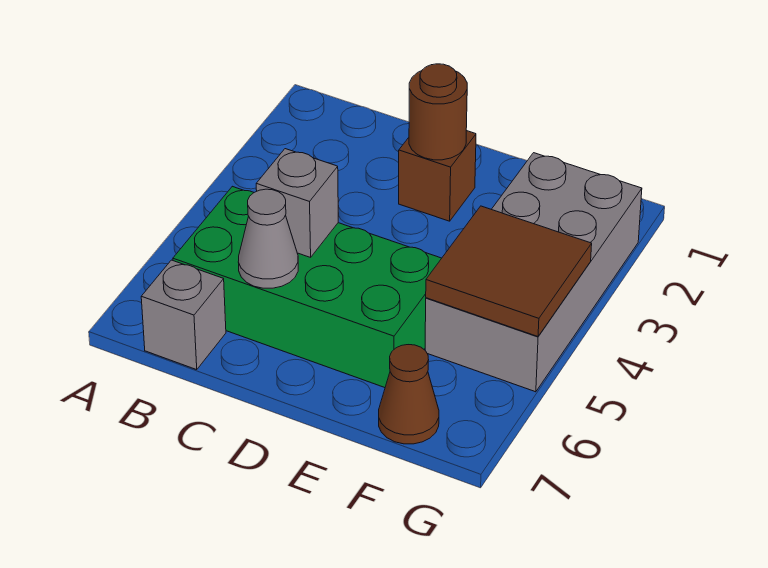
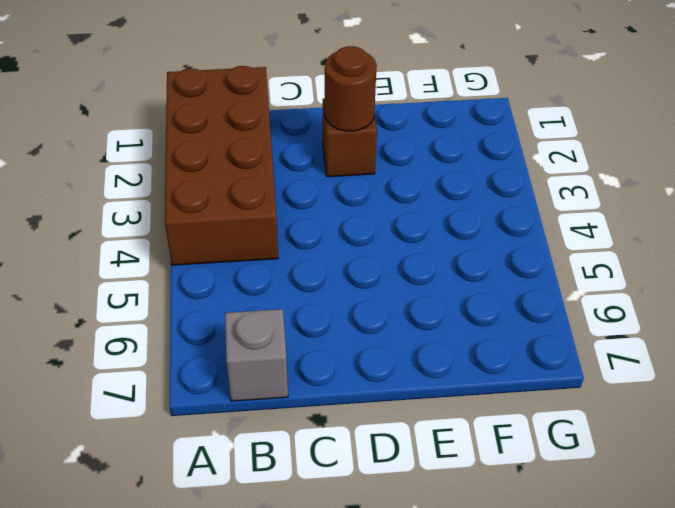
brown brick A1:B4 level 1 -> none
none -> green brick B5:E6 level 1
none -> grey brick F2:G5 level 1

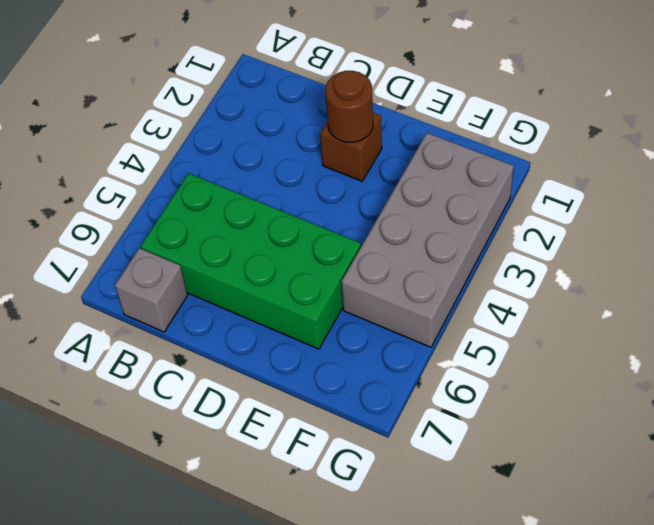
none -> brown cone F7 level 1
none -> grey brick C5 level 2

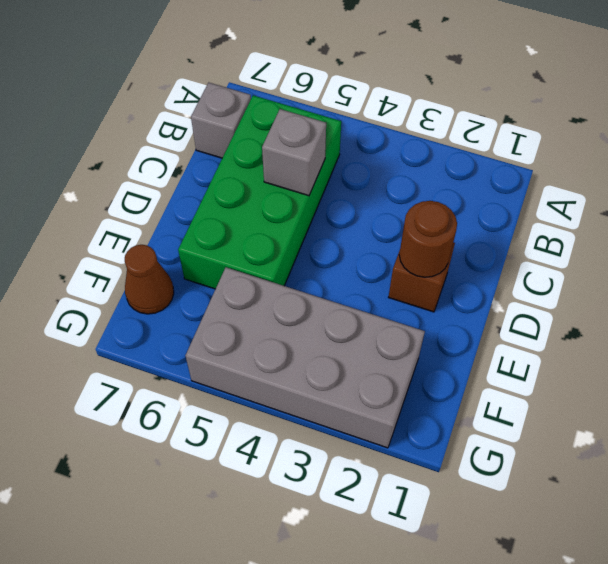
none -> grey cone C6 level 2
none -> brown tile F4:G5 level 2

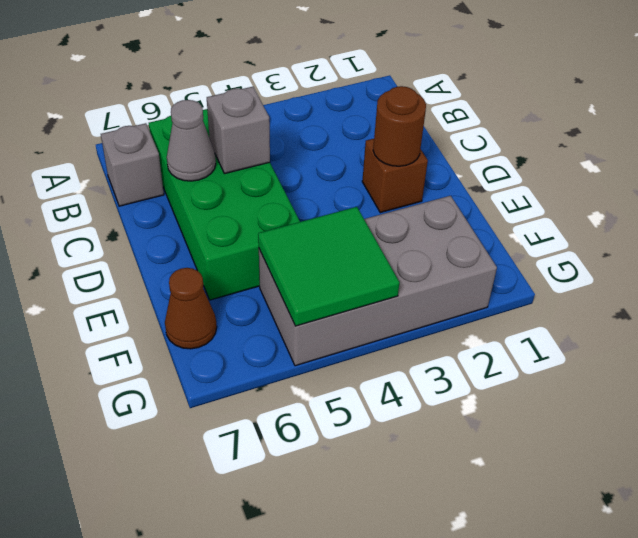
green tile F4:G5 level 2 -> brown tile F4:G5 level 2

